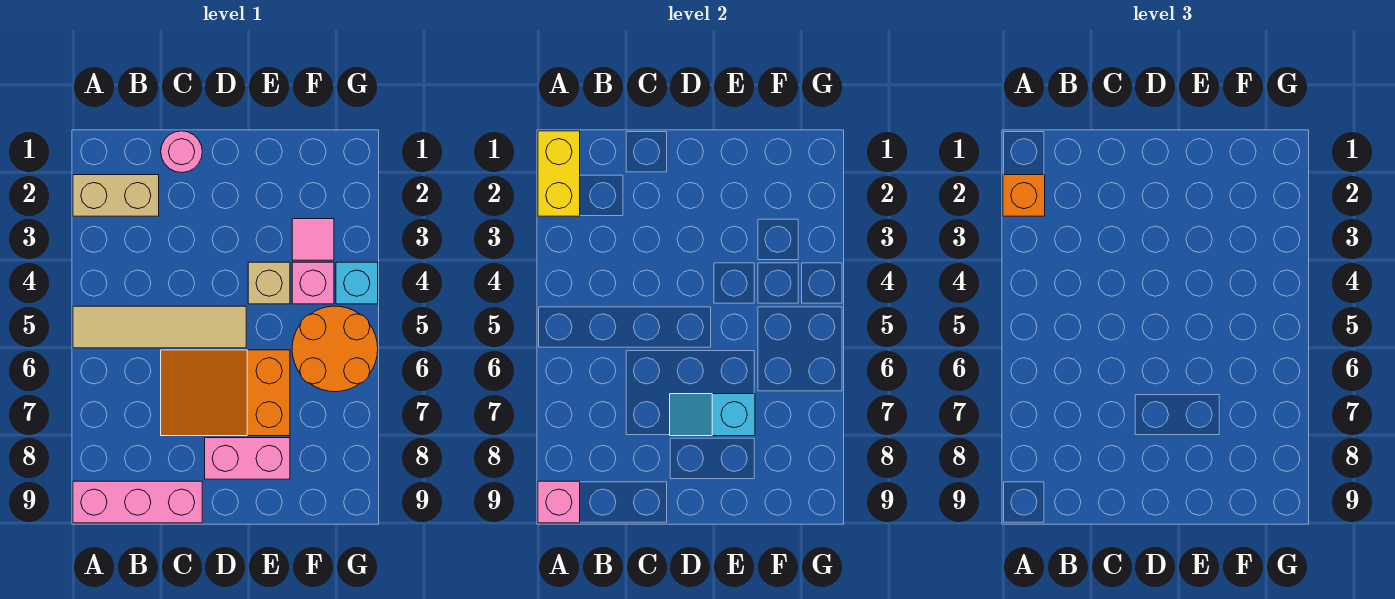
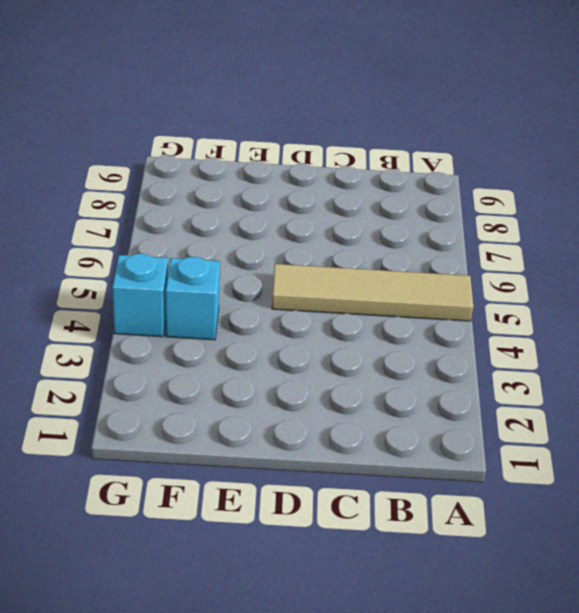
cyan brick F4 level 1 -> pink brick F4 level 1
none -> tan brick A2:B2 level 1
none -> pink brick A9:C9 level 1
none -> pink round brick C1 level 1

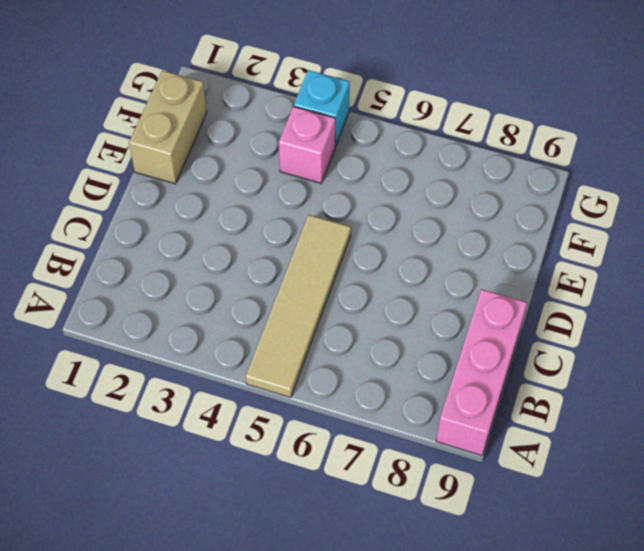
tan brick E1:F1 level 1 -> tan brick A2:B2 level 1
none -> pink round brick C1 level 1
none -> orange slope C6:E7 level 1 top E
none -> pink brick D8:E8 level 1

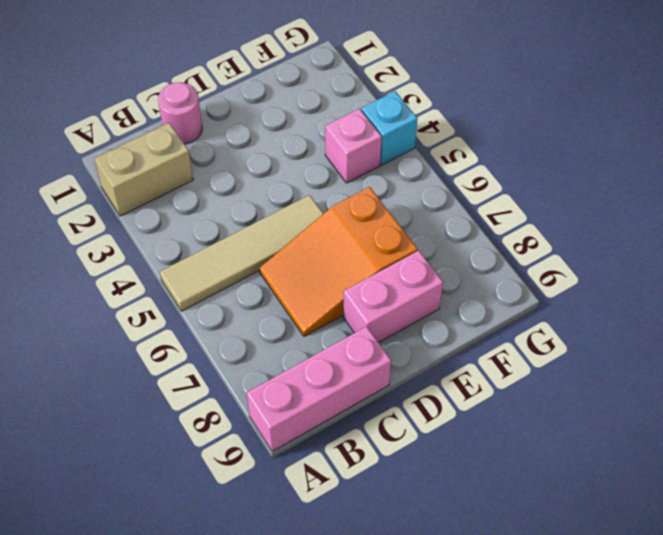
none -> tan brick E4 level 1
none -> pink tile F3 level 1
none -> orange round brick F5:G6 level 1

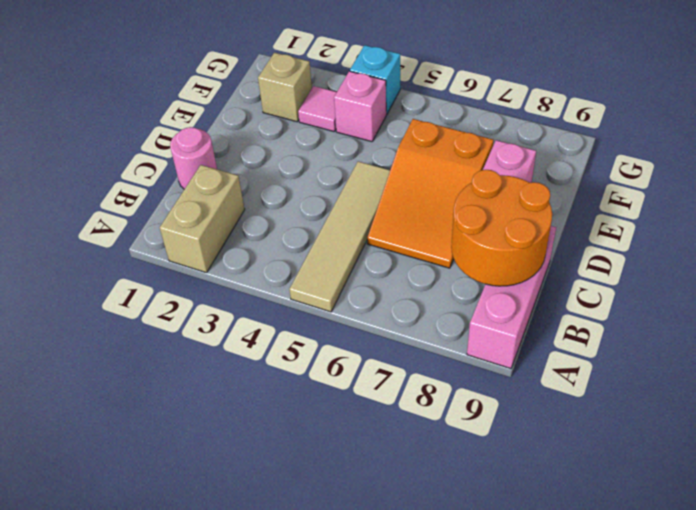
orange round brick B8:C9 level 2 -> orange round brick F5:G6 level 1
tan brick F2 level 1 -> tan brick E4 level 1
none -> yellow brick A1:A2 level 2
none -> pink brick A9 level 2
none -> cyan slope D7:E7 level 2 top E

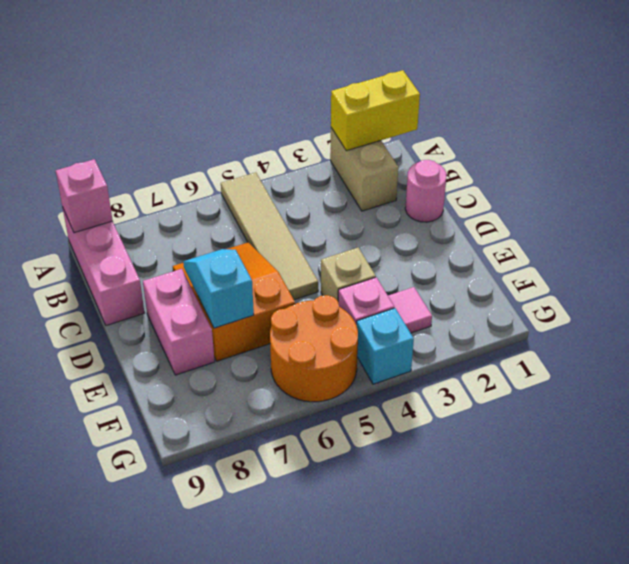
none -> orange brick A2 level 3

